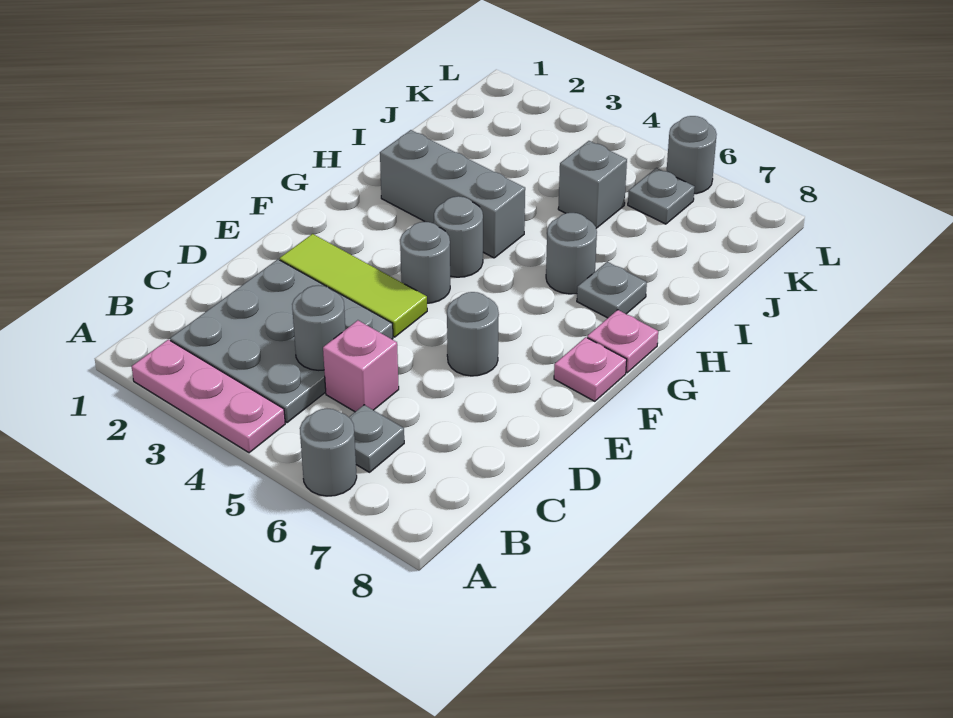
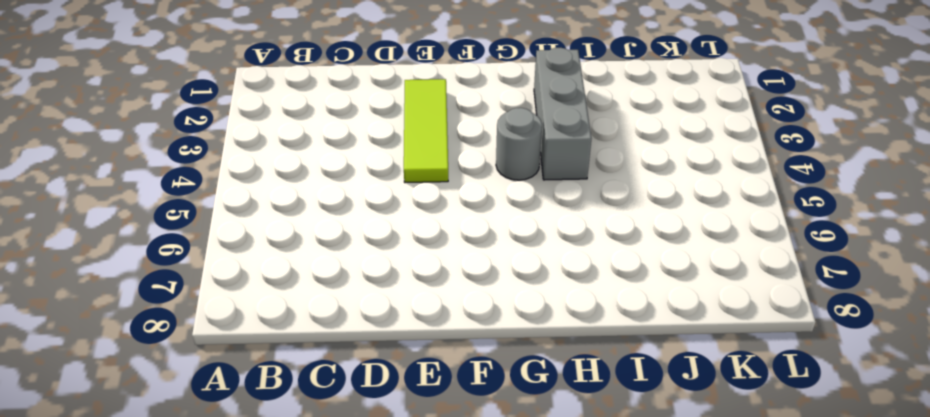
none -> pink plate A2:A4 level 1
none -> grey round brick A6 level 1
none -> grey plate B2:D4 level 1

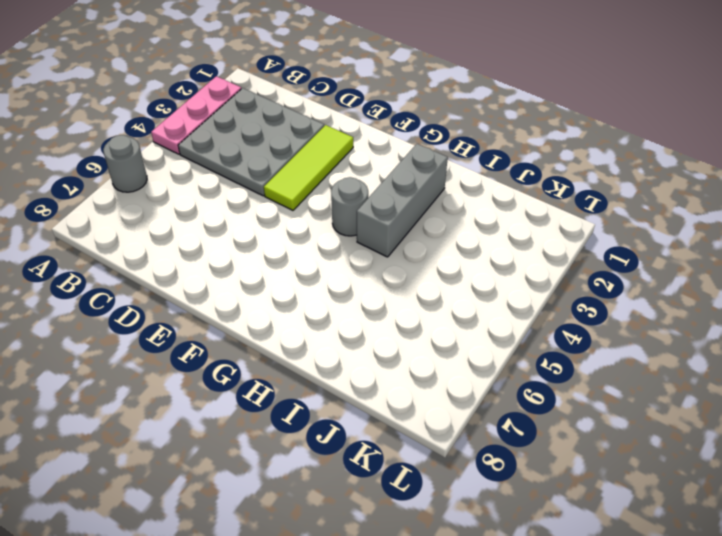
none -> grey plate B6 level 1
none -> pink brick C5 level 1
none -> grey round brick E6 level 1

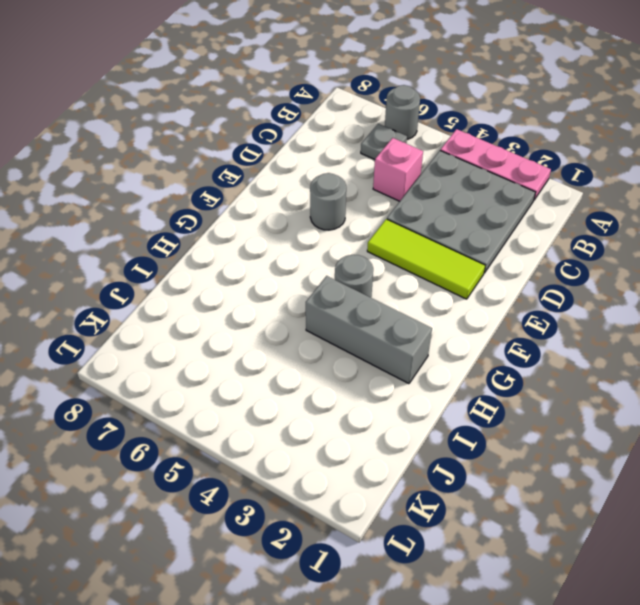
none -> grey round brick F4 level 1
none -> pink plate F8 level 1
none -> pink plate G8 level 1

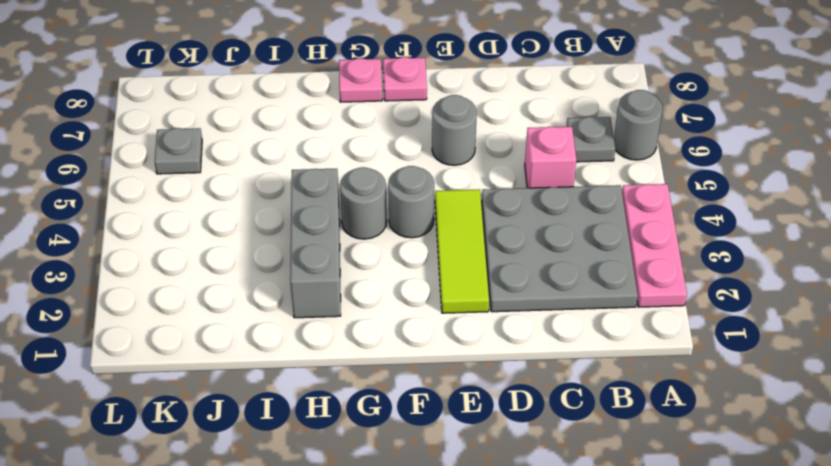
none -> grey round brick H6 level 1
none -> grey plate H7 level 1
none -> grey brick J5 level 1

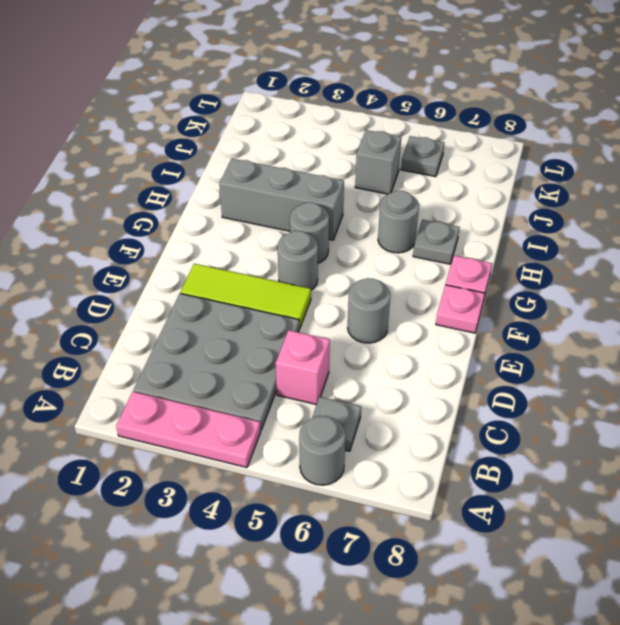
none -> grey round brick L6 level 1
none -> grey round brick C4 level 2

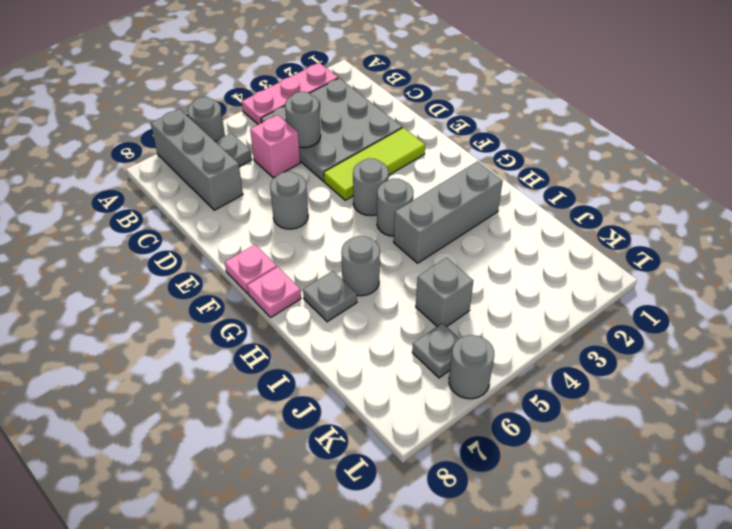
grey brick A7:C7 level 1 -> none

